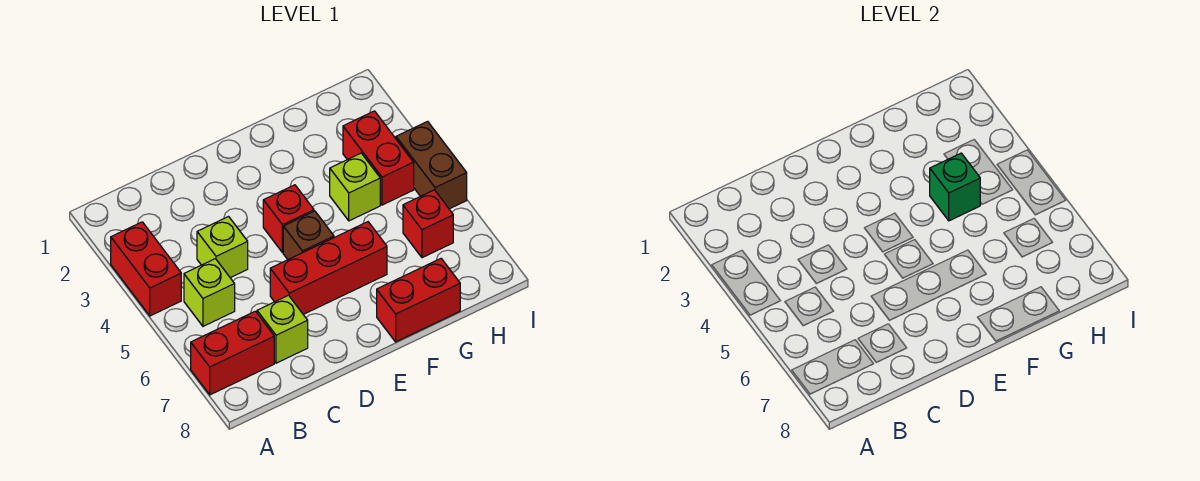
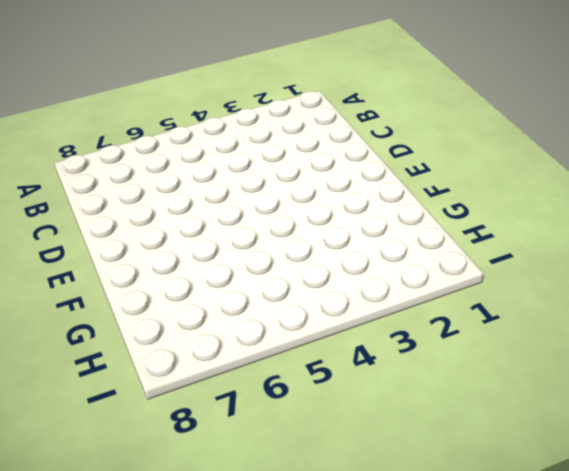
none -> red brick A3:A4 level 1
none -> red brick A7:B7 level 1
none -> lime brick B5 level 1

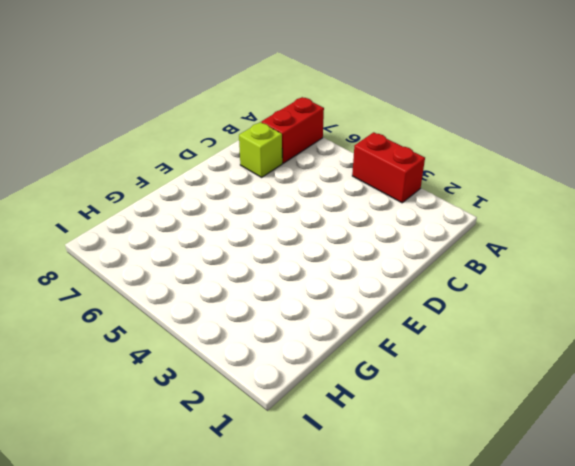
none -> lime brick B5 level 1
none -> lime brick C4 level 1
none -> red brick D6:F6 level 1

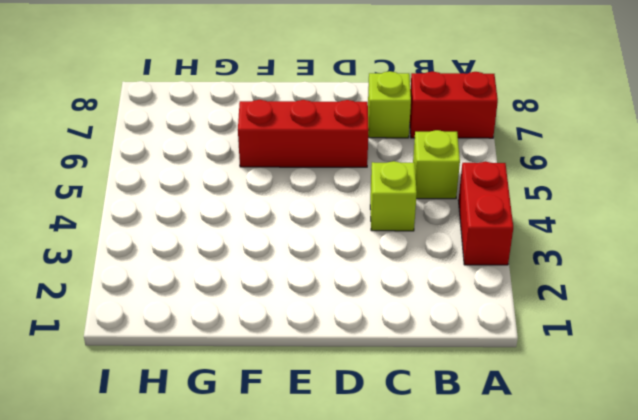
none -> red brick E4 level 1
none -> brown brick E5 level 1
none -> red brick F8:G8 level 1

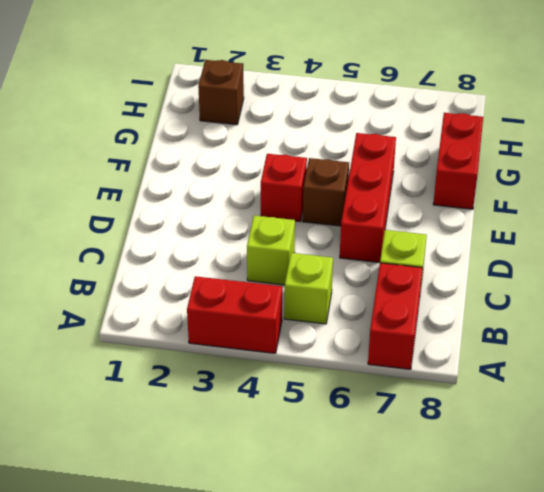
brown brick H2 level 1 -> none
none -> lime brick G4 level 1
none -> red brick H3:H4 level 1
none -> red brick H6 level 1

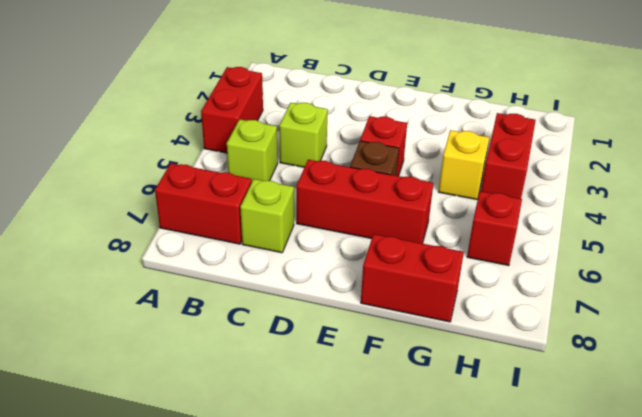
yellow brick G4 level 1 -> lime brick G4 level 1
none -> brown brick I4:I5 level 1
none -> green brick G4 level 2

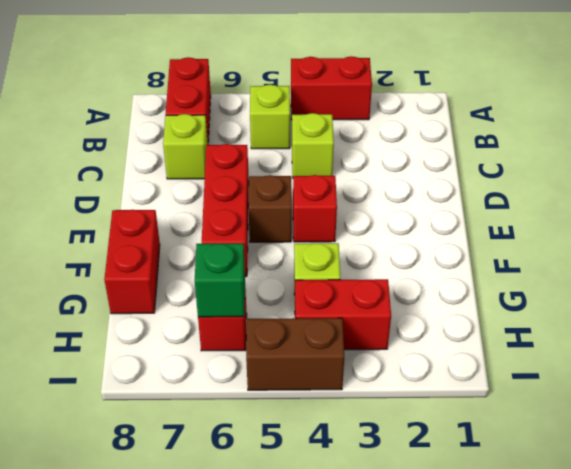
green brick H6 level 2 -> green brick G4 level 2

